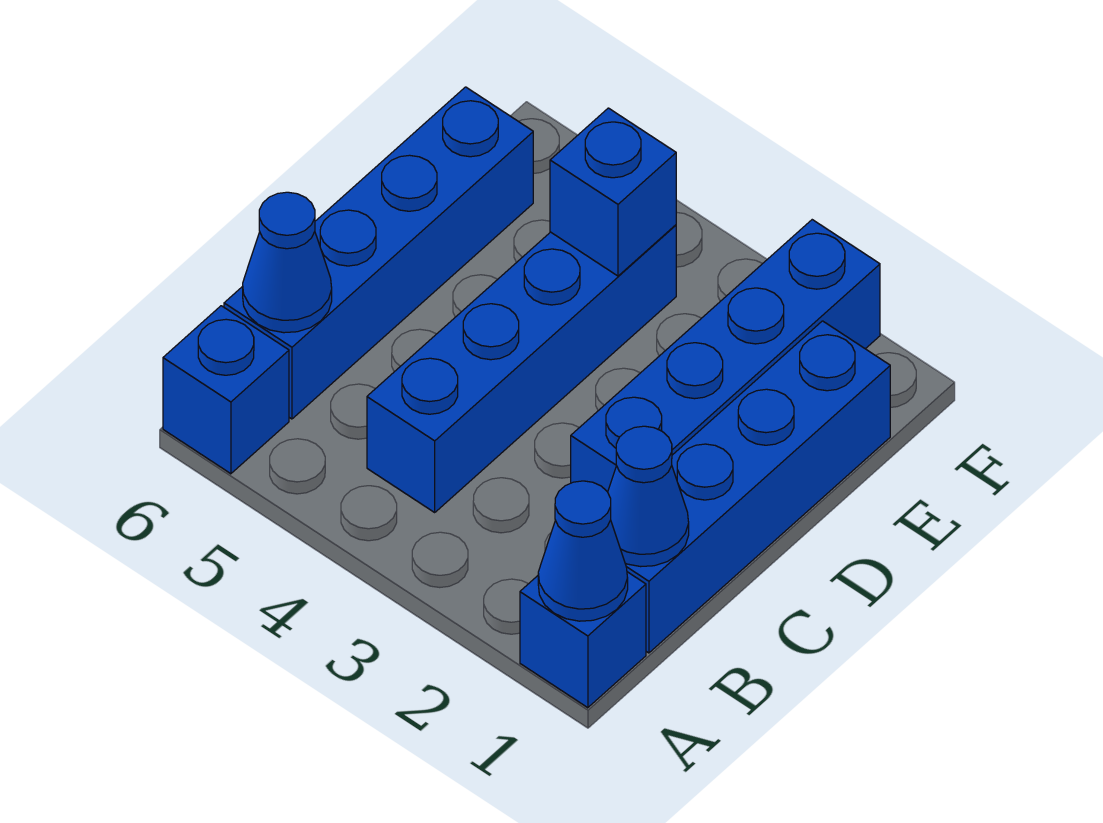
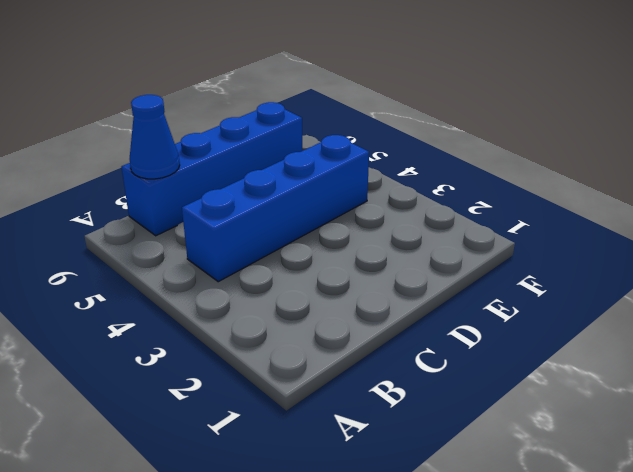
none -> blue brick A1 level 1
none -> blue brick A6 level 1

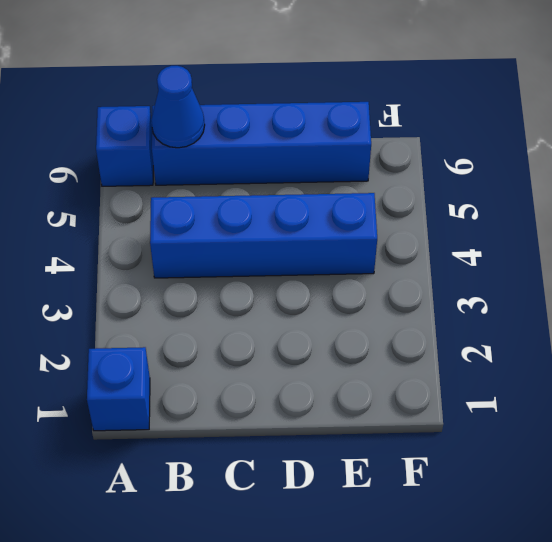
none -> blue brick B1:E1 level 1
none -> blue brick C2:F2 level 1

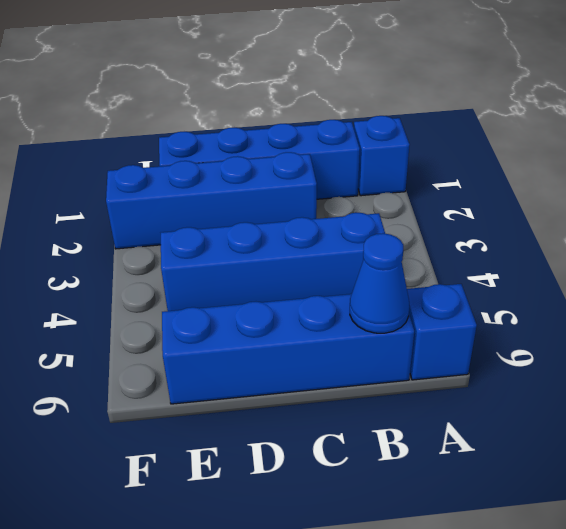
none -> blue cone A1 level 2
none -> blue cone B1 level 2

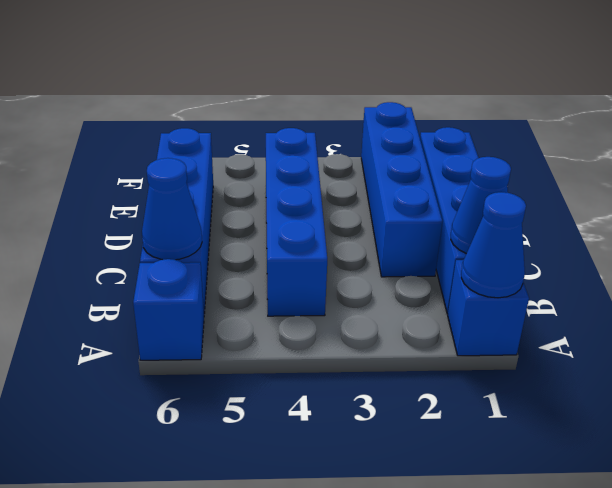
none -> blue brick E4 level 2

